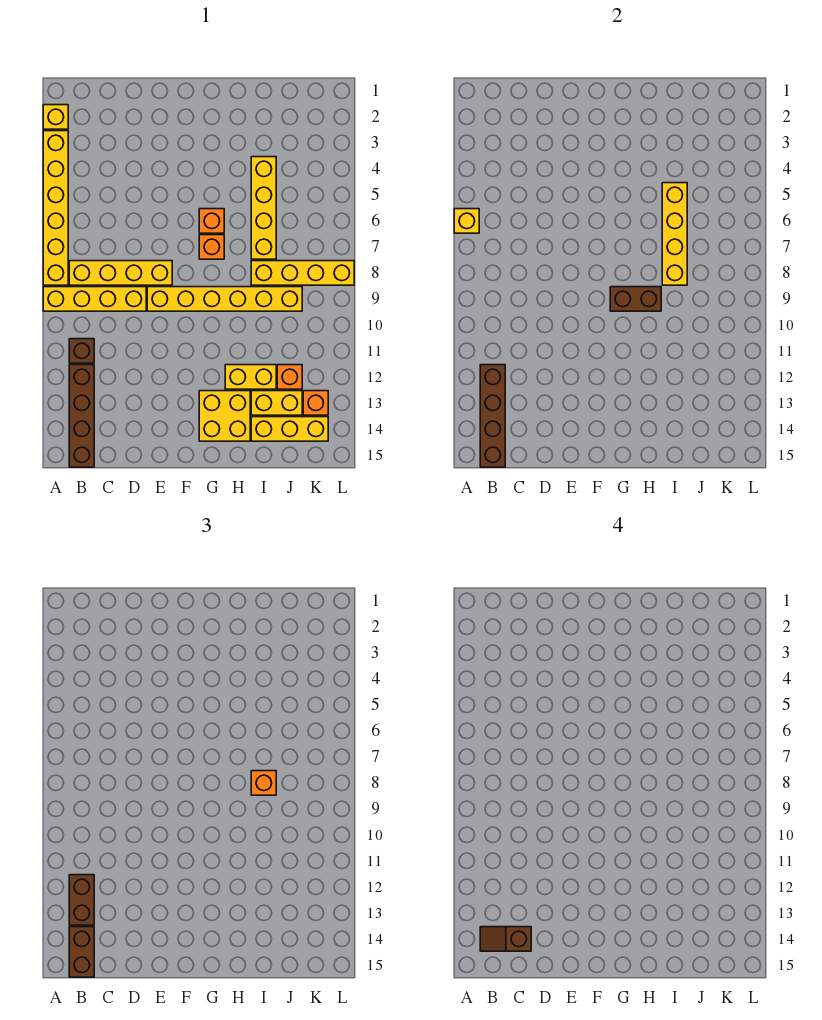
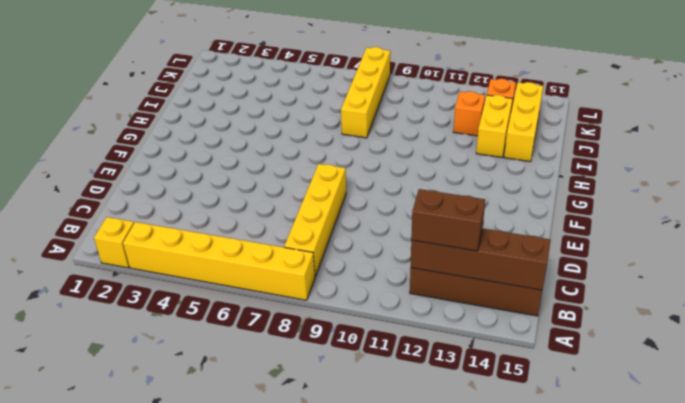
none -> yellow brick A9:D9 level 1
none -> brown brick B11 level 1
none -> yellow brick E9:J9 level 1

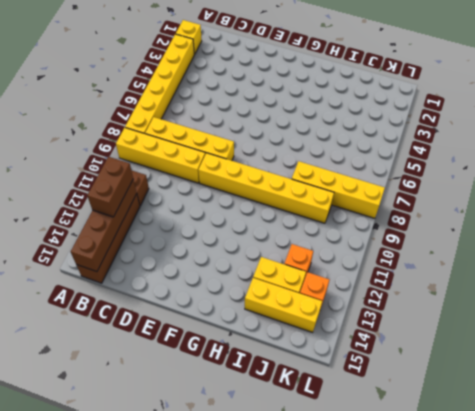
none -> orange brick G6 level 1
none -> orange brick G7 level 1
none -> yellow brick G13:H14 level 1

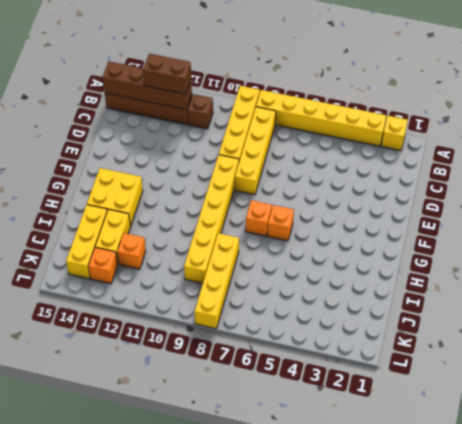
none -> yellow brick H12:I12 level 1
none -> yellow brick I4:I7 level 1
none -> yellow brick A6 level 2

